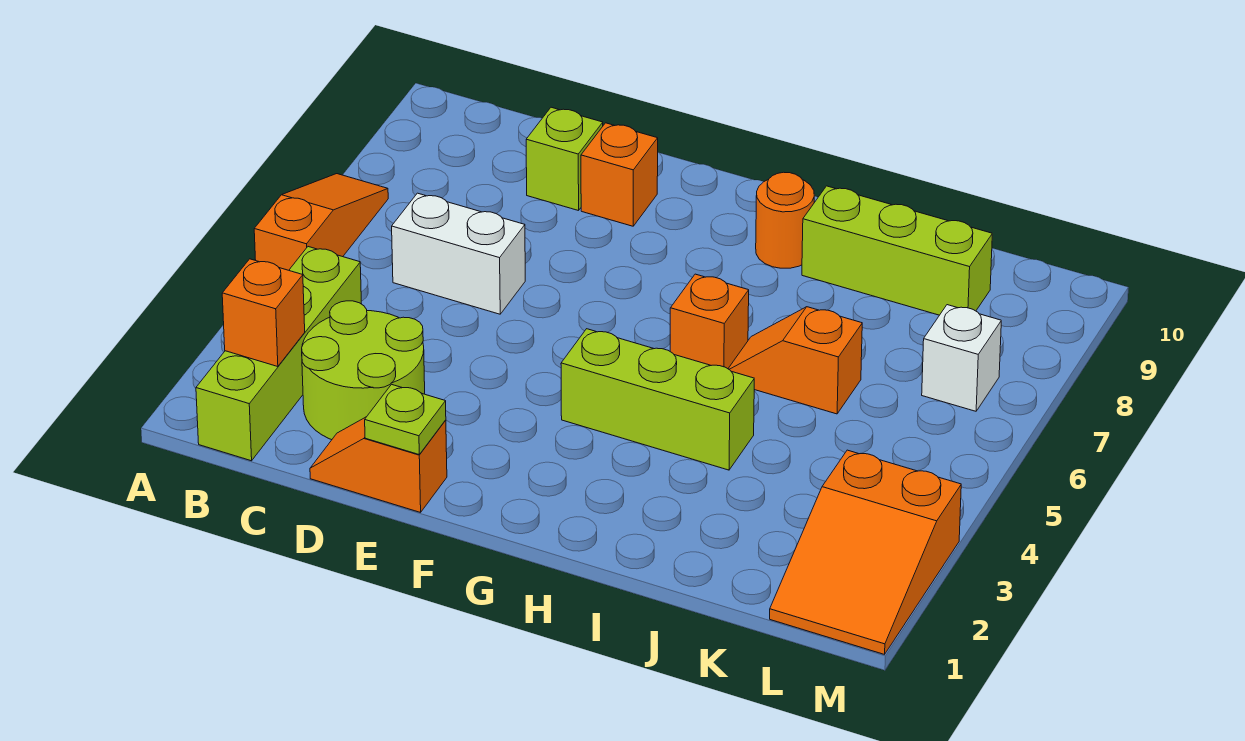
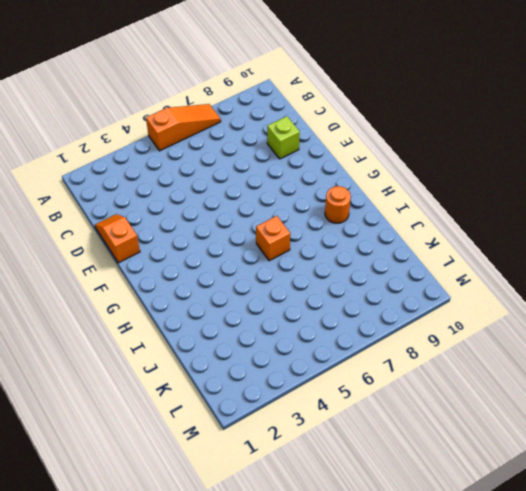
none -> lime brick B1:B4 level 1
none -> lime round brick C2:D3 level 1
none -> white brick C6:D6 level 1

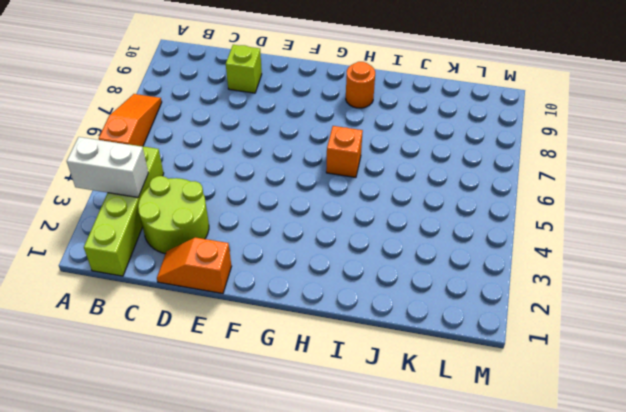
white brick A3:B3 level 2 -> white brick C6:D6 level 1
none -> orange brick E9 level 1
none -> lime brick G4:I4 level 1
none -> orange slope I6:J6 level 1 top J

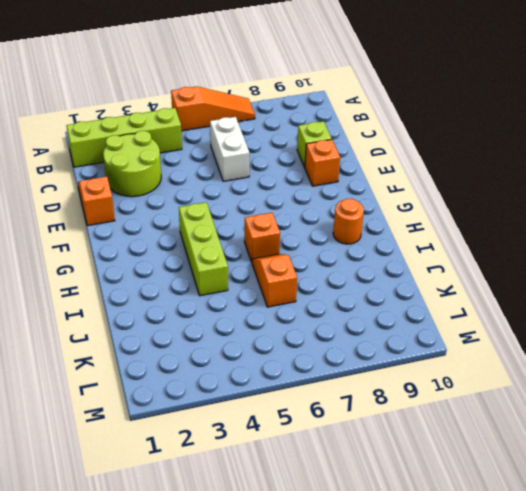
none -> lime brick I9:K9 level 1
none -> orange slope L1:M3 level 1 top 3
none -> white brick L7 level 1

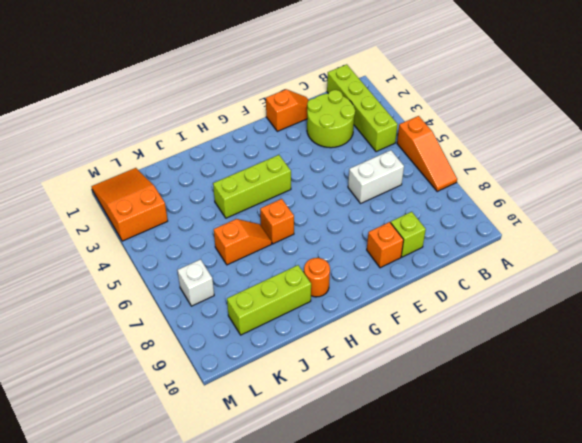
none -> orange brick B2 level 2
none -> lime plate E1 level 2

